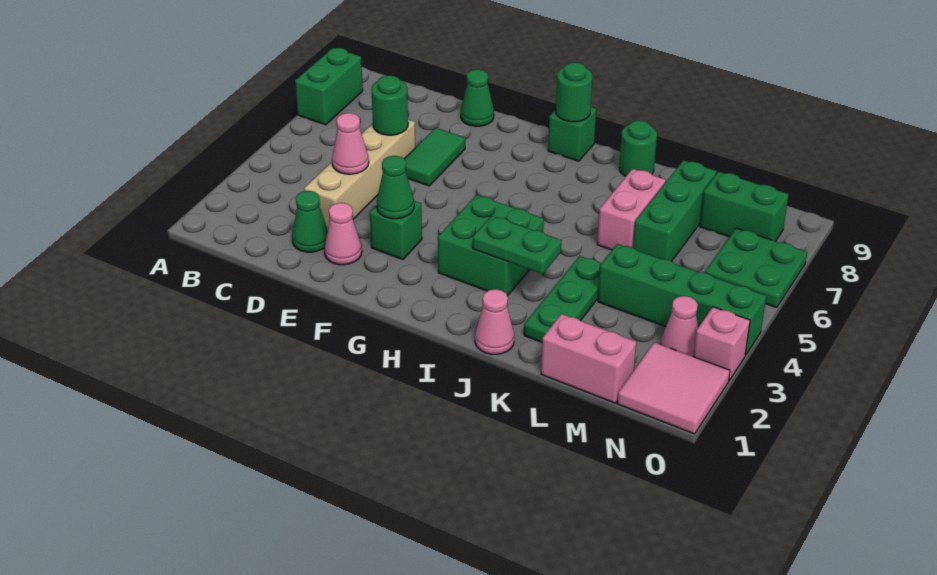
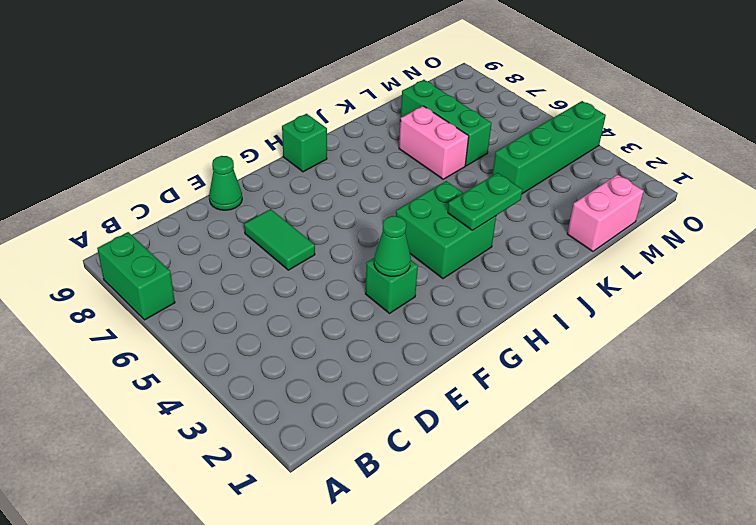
none -> green cone D2 level 1
none -> tan brick D3:D6 level 1
none -> pink cone E2 level 1

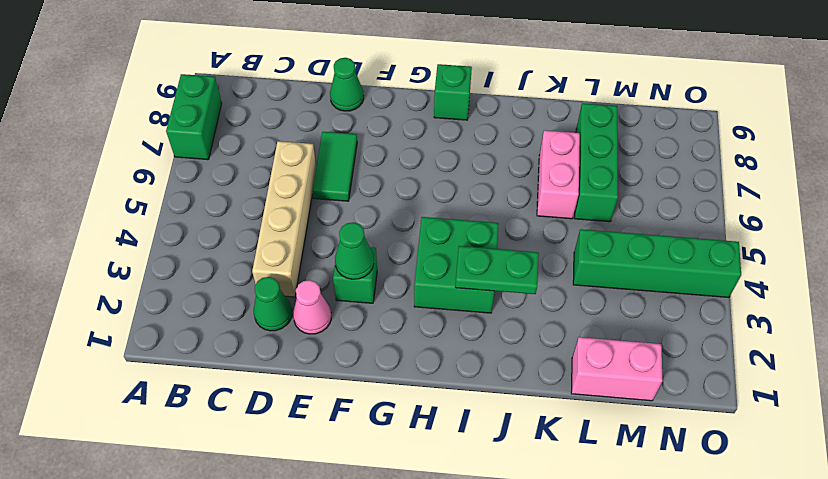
none -> pink cone J1 level 1
none -> green round brick J9 level 1
none -> green plate K2:K4 level 1

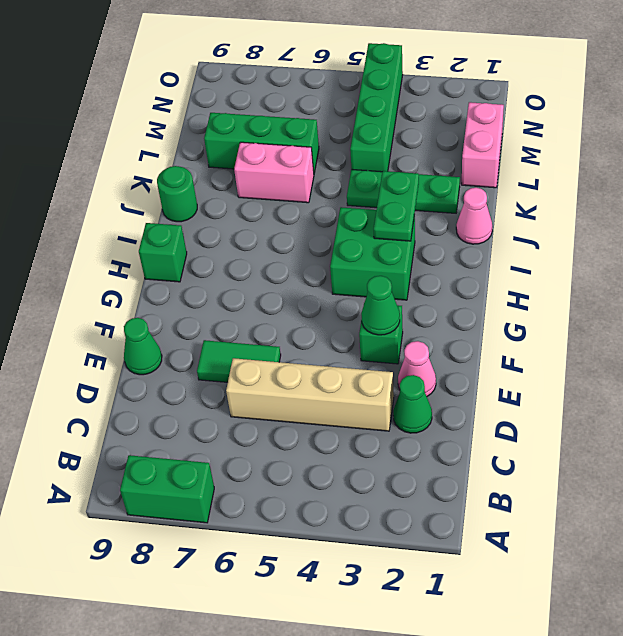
none -> green brick M8:N8 level 1
none -> pink tile N1:O2 level 1
none -> pink cone N3 level 1

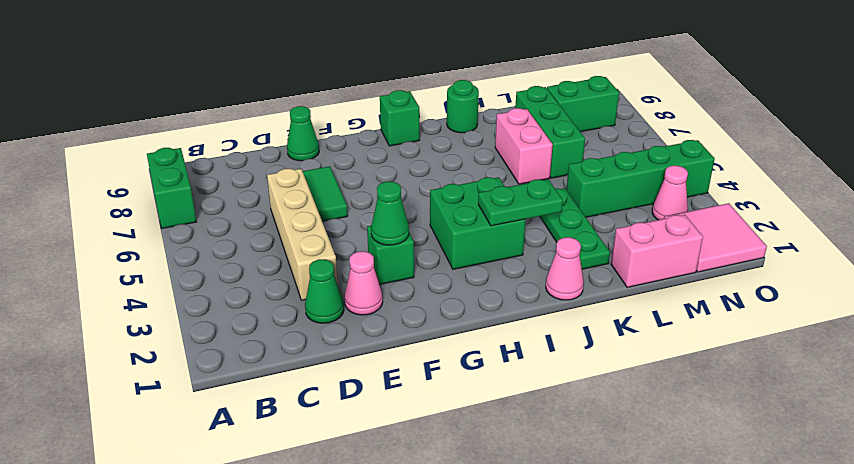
none -> green plate N6:O7 level 1
none -> pink brick O3 level 1
none -> pink cone D4 level 2

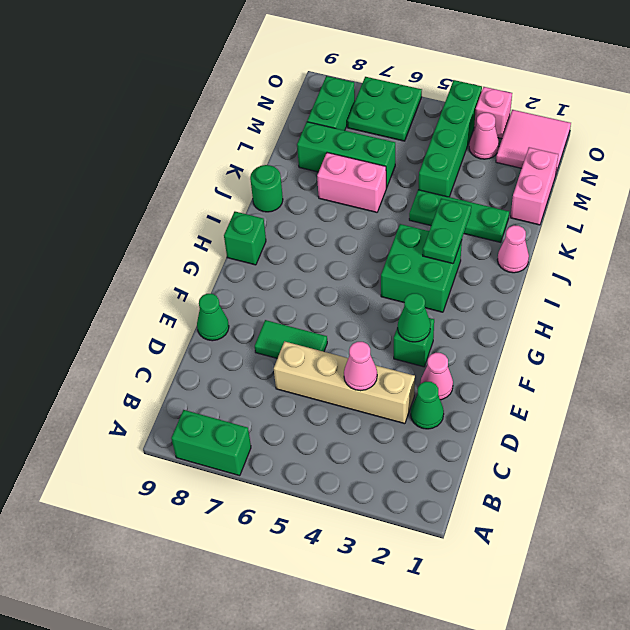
none -> green round brick D6 level 2
none -> green round brick H9 level 2

